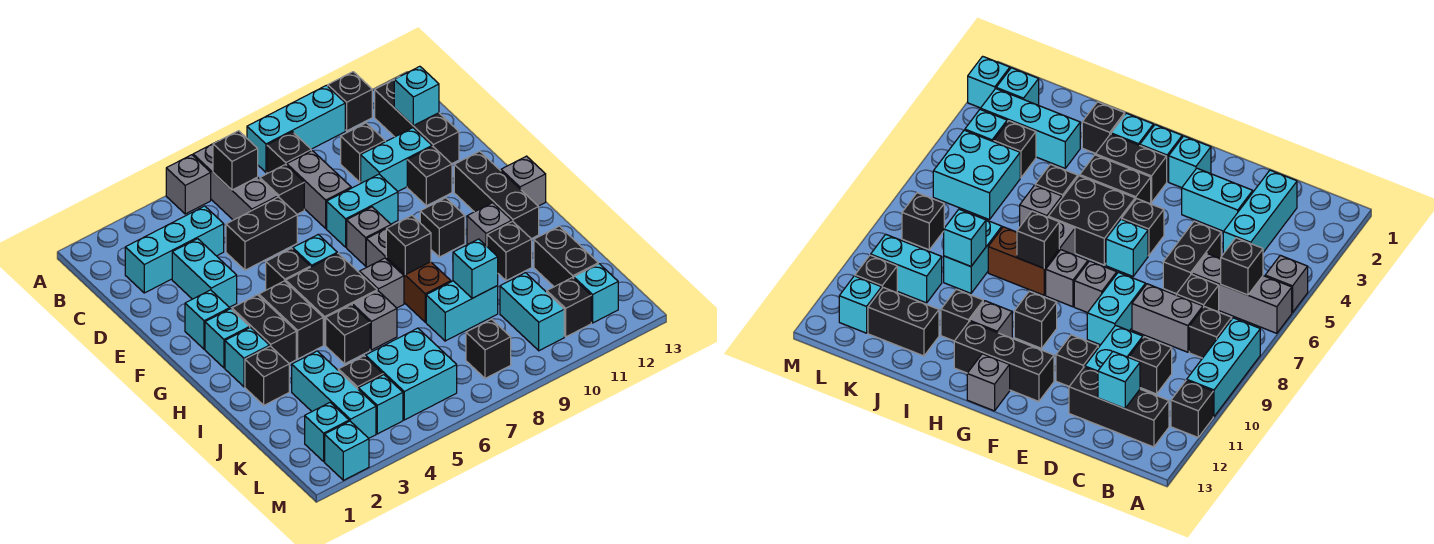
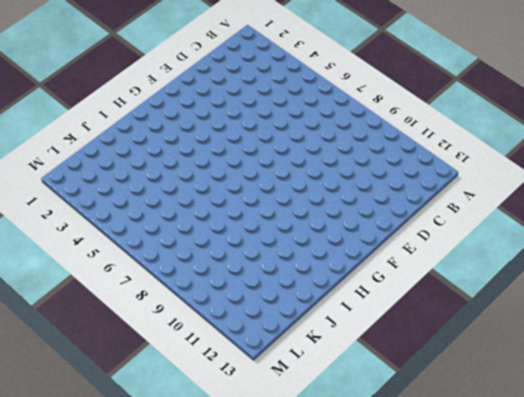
none -> grey brick A5 level 1
none -> grey brick A6:C6 level 1
none -> cyan brick A8:A10 level 1
none -> black brick A11 level 1

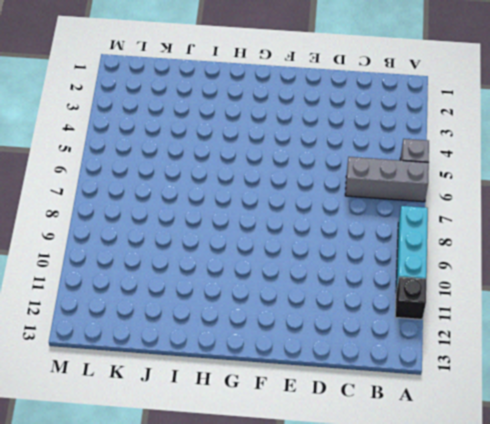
none -> black brick B8 level 1
none -> black brick B12:D12 level 1
none -> cyan brick C2:C4 level 1
none -> black brick C7 level 1

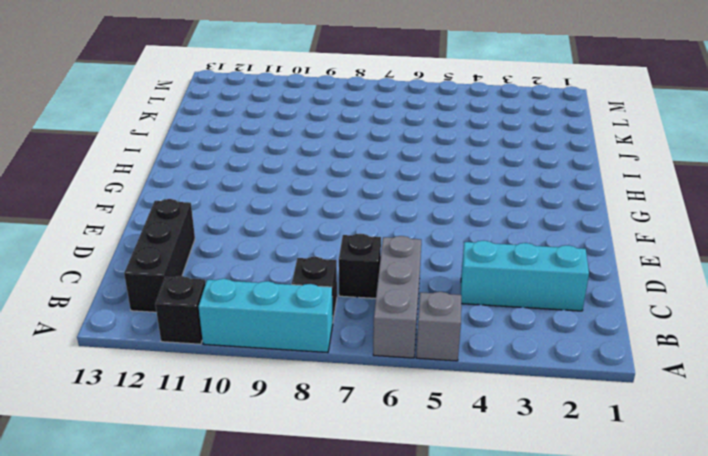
none -> grey brick C8:D8 level 1
none -> black brick C10 level 1
none -> cyan brick D3:E3 level 1
none -> black brick D5:D6 level 1

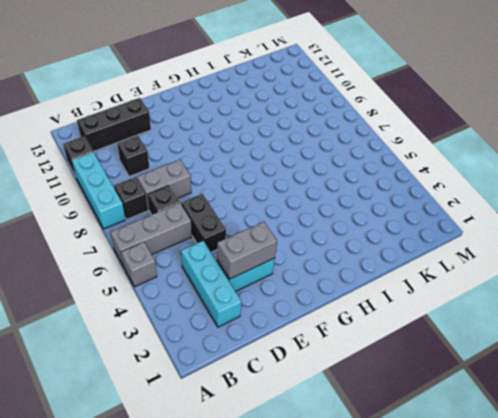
grey brick D3:E3 level 2 -> none
none -> cyan brick D10:D11 level 1
none -> cyan brick E8:E9 level 1
none -> black brick E11 level 1
none -> cyan brick F2 level 1

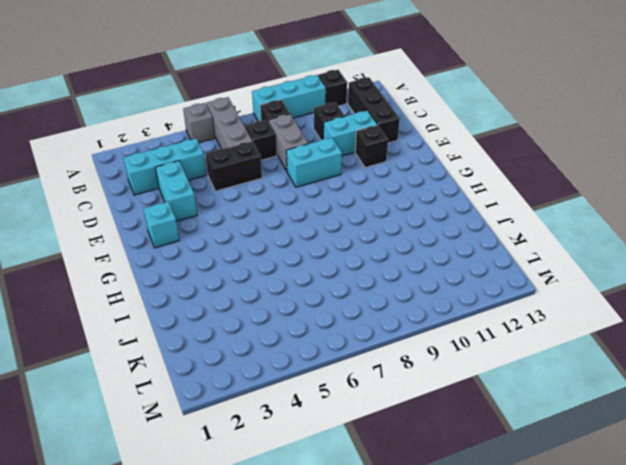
none -> black brick F5 level 1
none -> cyan brick F6 level 1
none -> grey brick F8 level 1
none -> black brick F12:H12 level 1

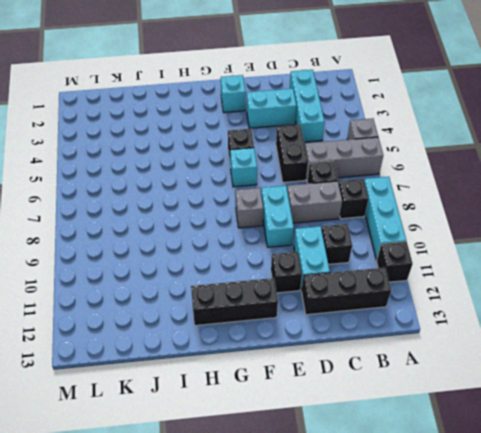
none -> cyan brick G2 level 1
none -> black brick G3:H3 level 1
none -> black brick G4:H4 level 1
none -> black brick G5:H6 level 1

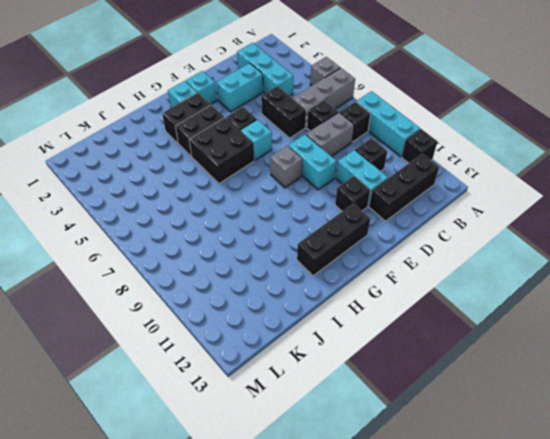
none -> grey brick G8 level 1
none -> black brick G10 level 1
none -> grey brick G13 level 1
none -> cyan brick H2 level 1

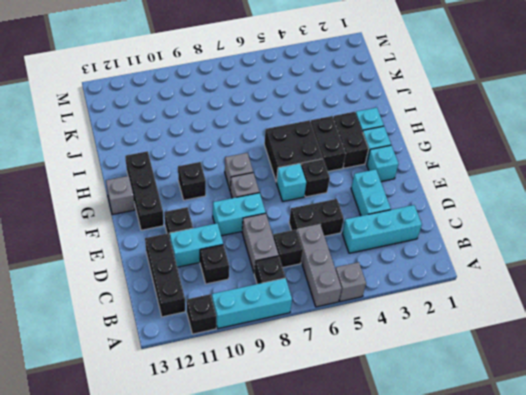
none -> grey brick H7 level 1
none -> brown brick H8:I8 level 1
none -> grey brick H11 level 1
none -> black brick I2 level 1

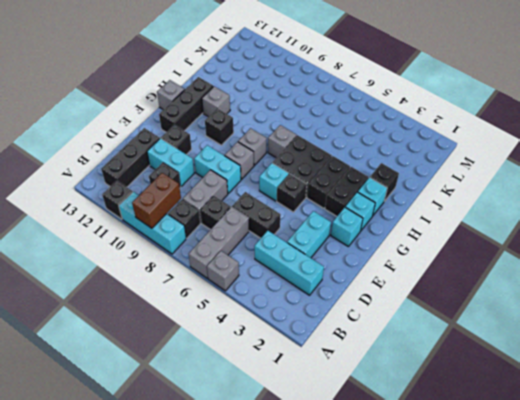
brown brick A9:B9 level 2 -> brown brick H8:I8 level 1
none -> black brick I5 level 1
none -> grey brick I6 level 1
none -> black brick I11 level 1
none -> cyan brick J3:L3 level 1

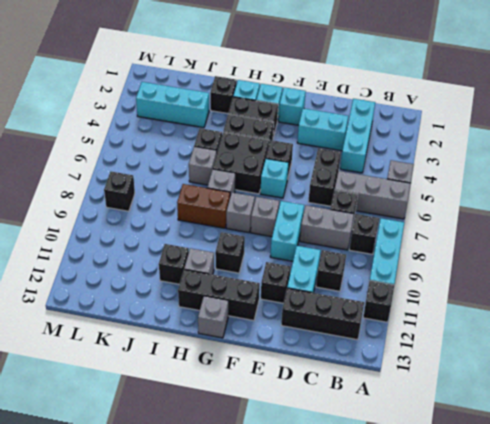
none -> cyan brick J8:J9 level 1
none -> black brick J12:K12 level 1
none -> black brick K4 level 1
none -> cyan brick K5:L6 level 1

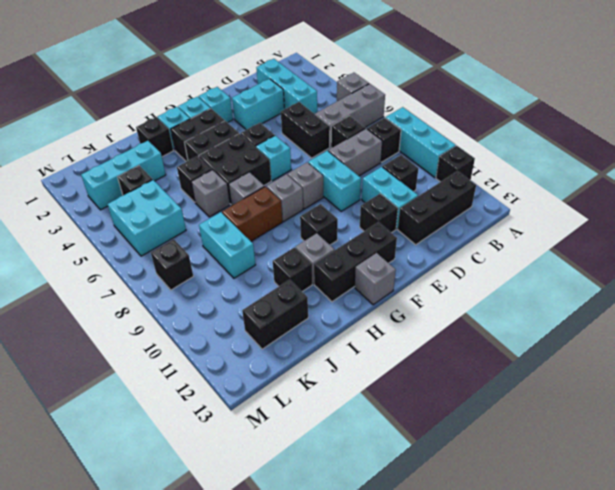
none -> cyan brick K10:L10 level 1
none -> cyan brick L2 level 1
none -> cyan brick L4 level 1
none -> black brick L11 level 1

